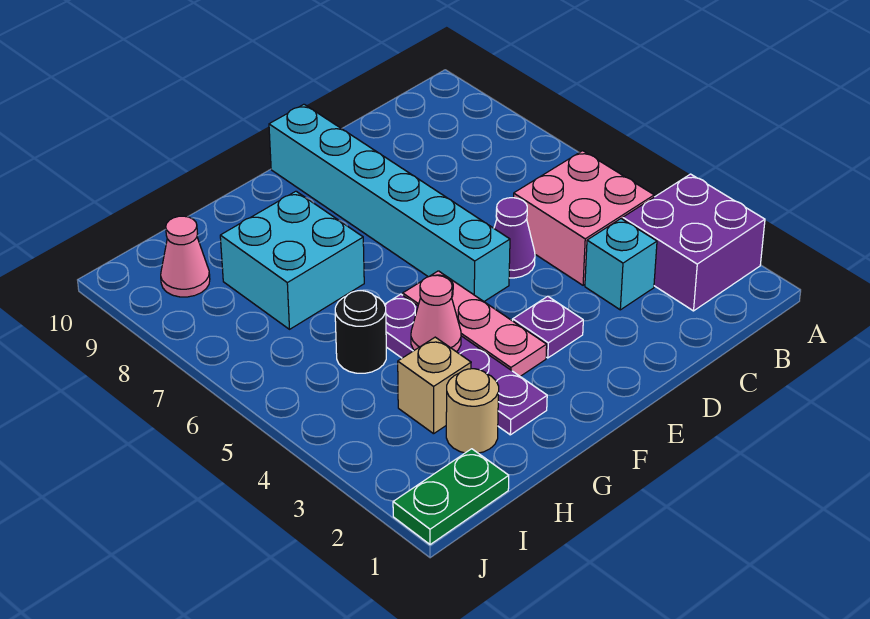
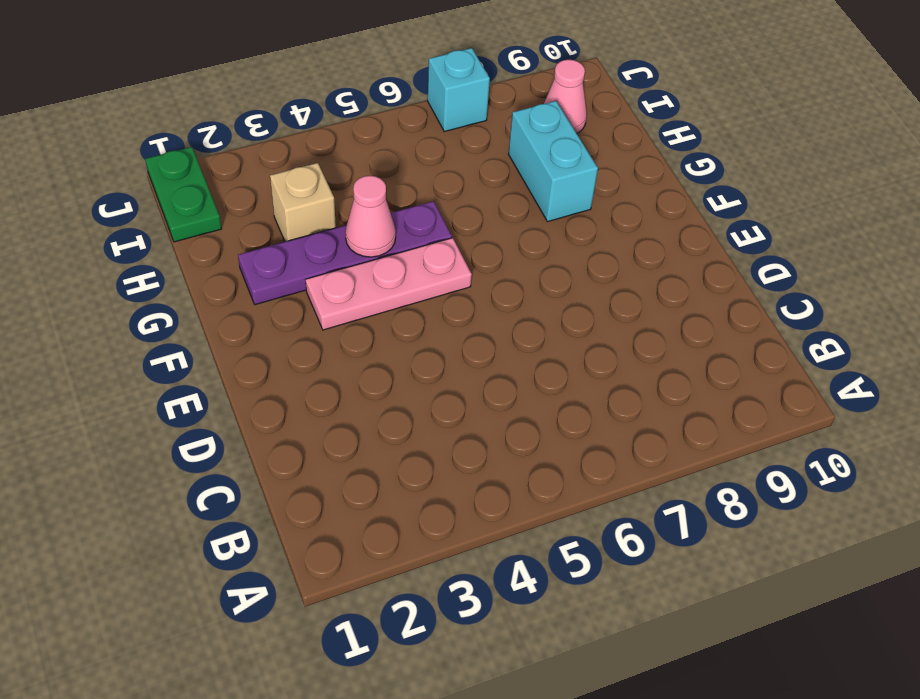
cyan brick G8:H8 level 1 -> cyan brick G7:H8 level 1
cyan brick J7 level 1 -> cyan brick C3 level 1
none -> purple brick A2:B3 level 1
none -> pink brick B4:C5 level 1
none -> purple cone D5 level 1

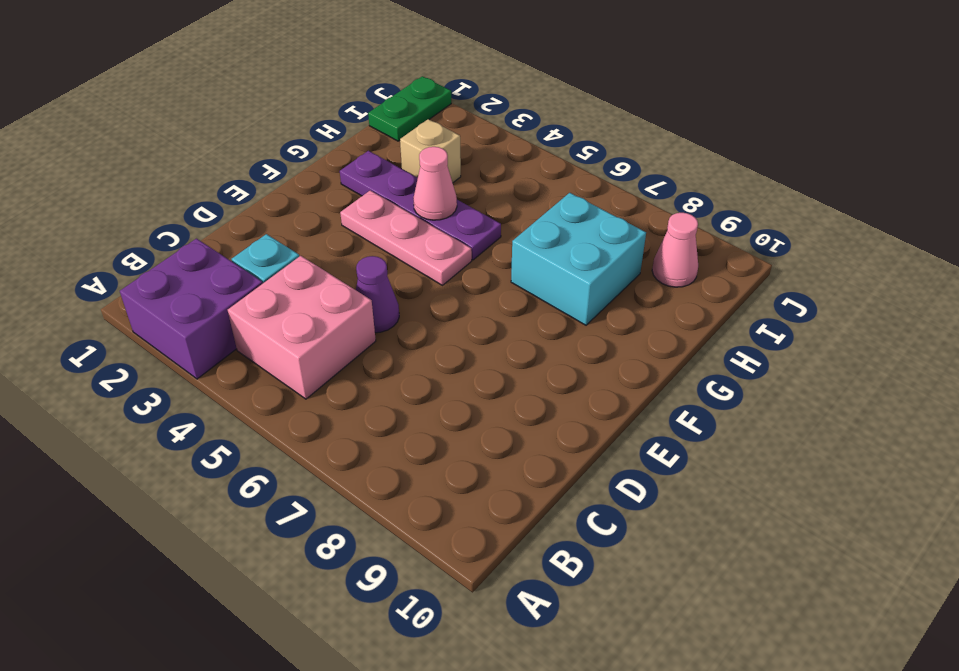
none -> purple plate E3 level 1
none -> cyan brick E5:E10 level 1
none -> tan round brick H2 level 1

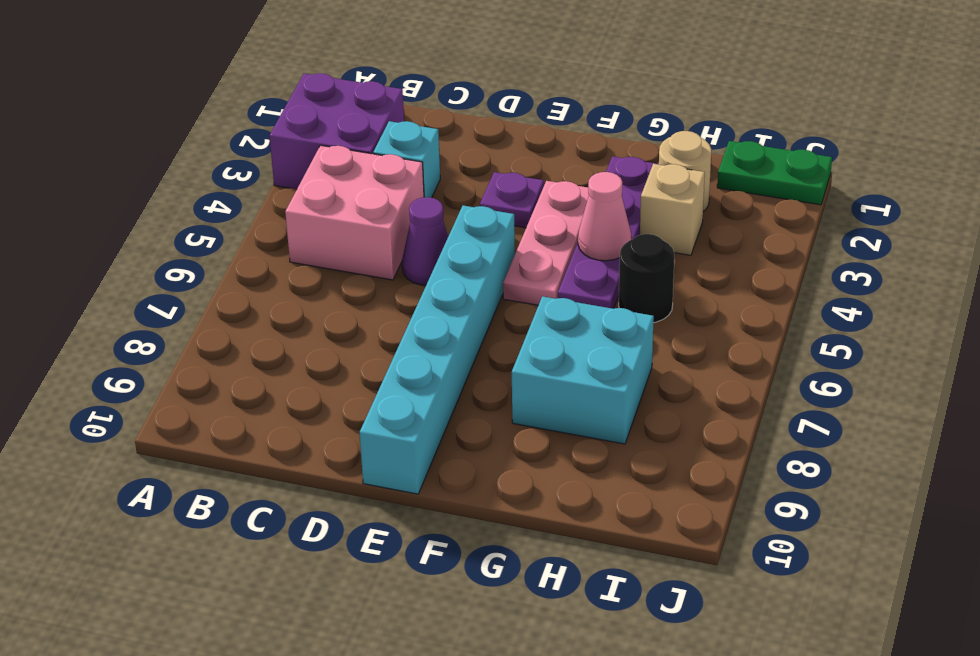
none -> pink cone I9 level 1

